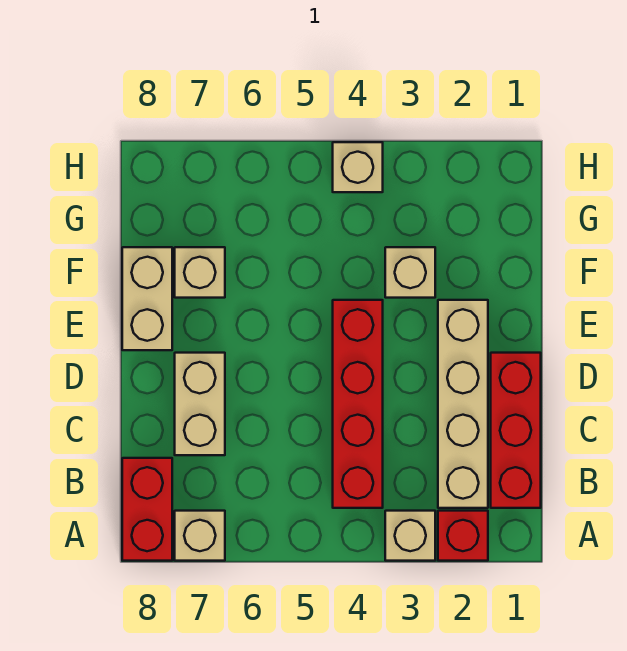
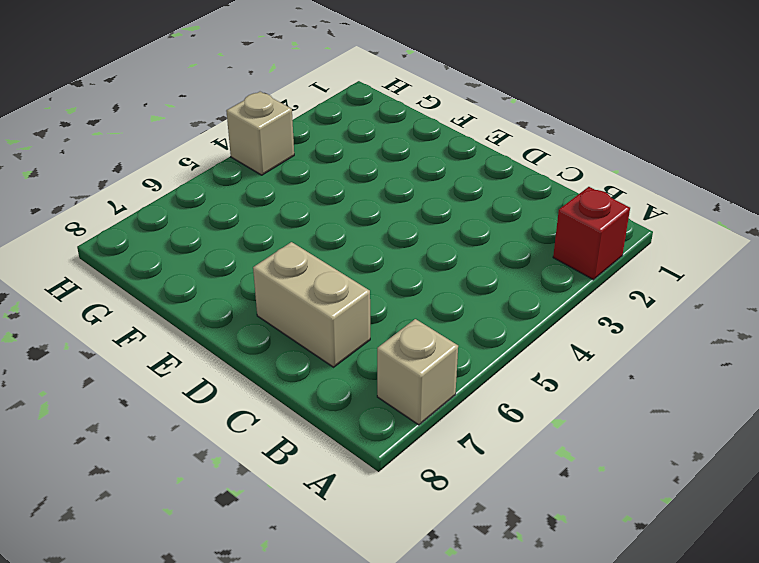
none -> tan brick A3 level 1
none -> red brick A8:B8 level 1
none -> red brick B1:D1 level 1

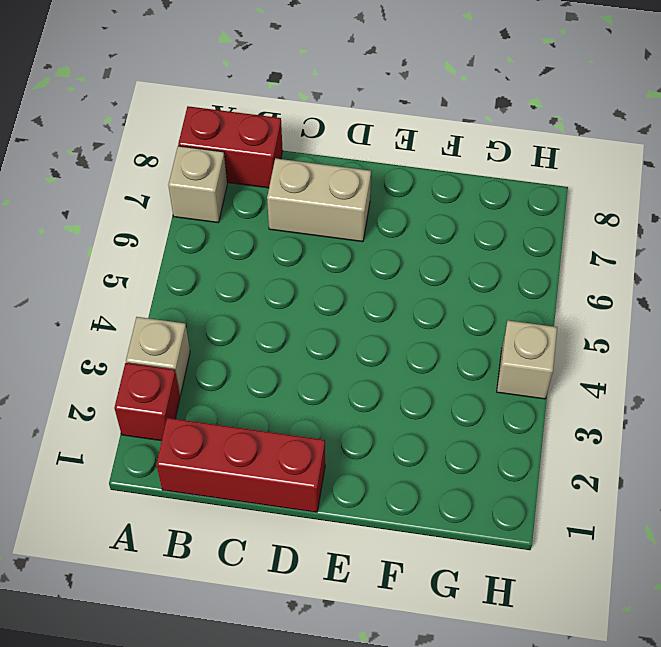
none -> tan brick B2:E2 level 1
none -> red brick B4:E4 level 1
none -> tan brick E8:F8 level 1

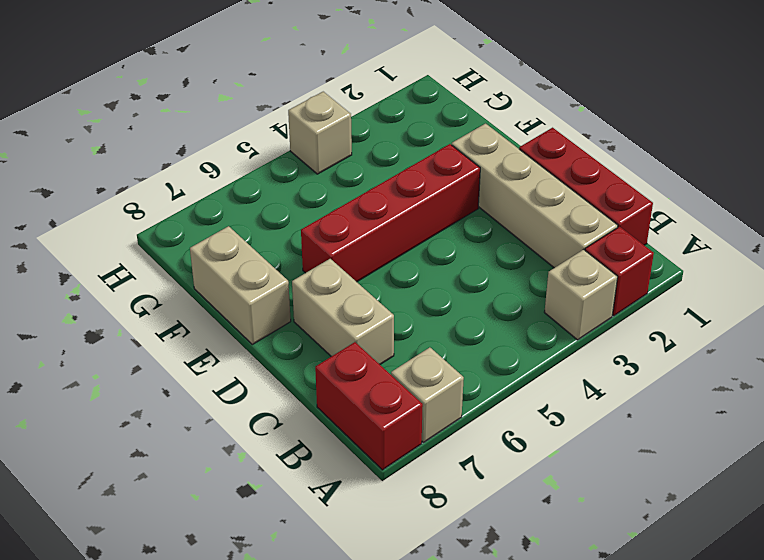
red brick E3:E6 level 1 -> red brick B4:E4 level 1
none -> tan brick F3 level 1
none -> tan brick F7 level 1

